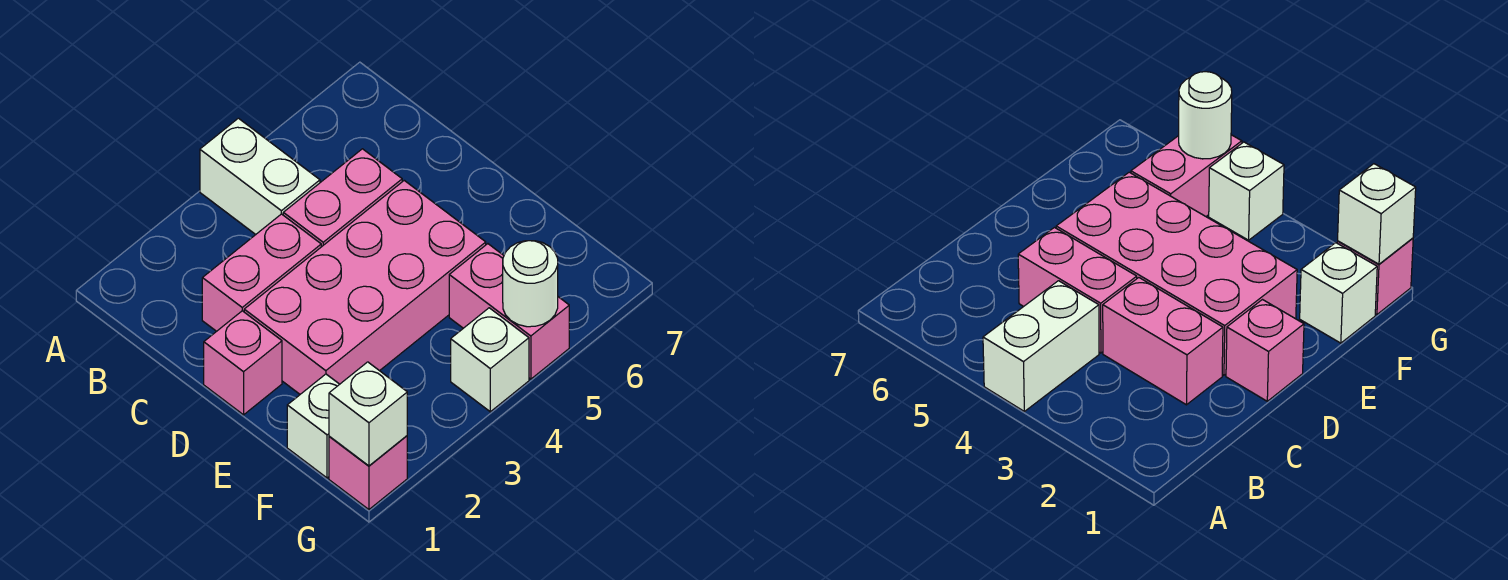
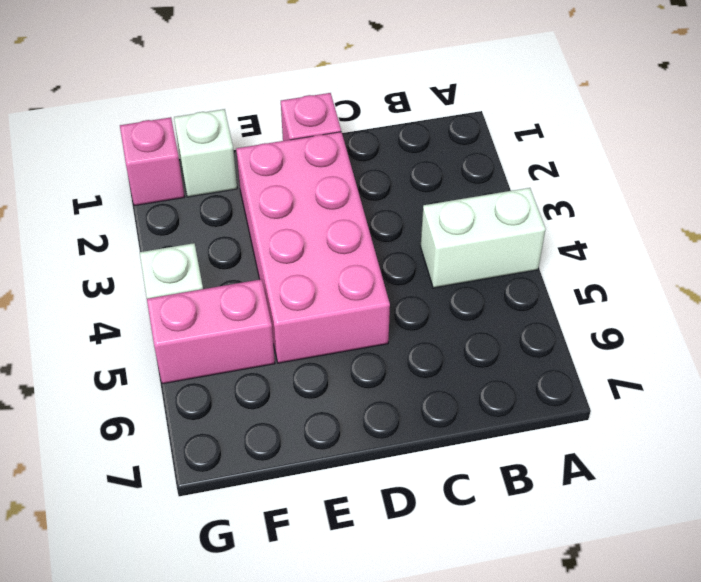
none -> pink brick C2:C3 level 1
none -> pink brick C4:C5 level 1

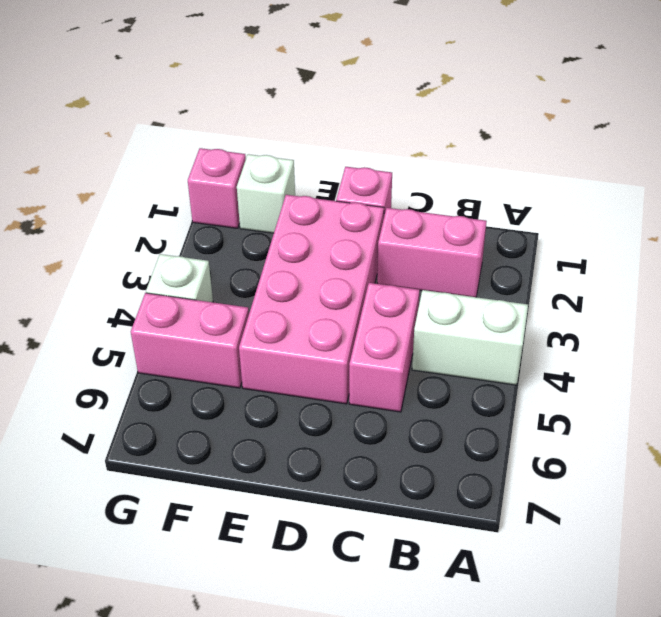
pink brick B2:C2 level 1 -> pink brick C2:C3 level 1
none -> white brick G1 level 2
none -> white round brick G5 level 2

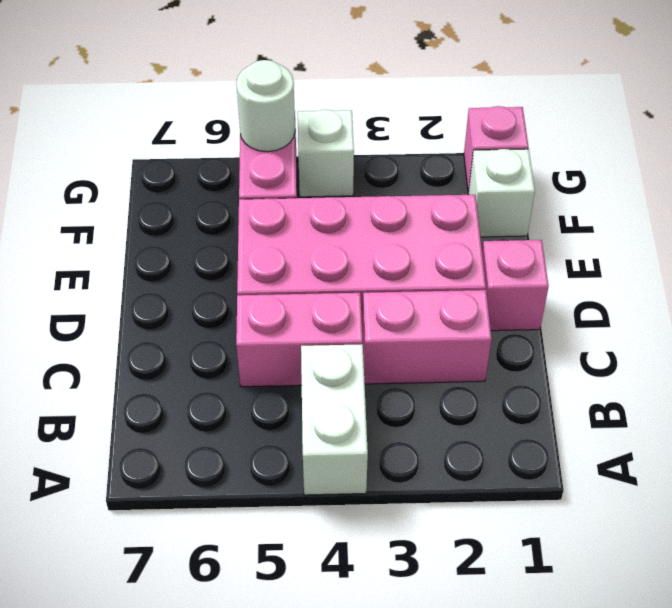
none -> white brick G1 level 2

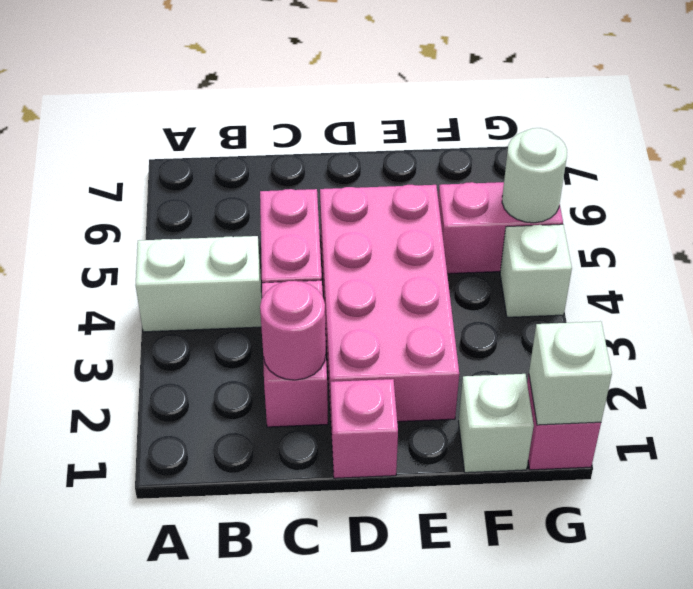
pink round brick C2 level 2 -> none

